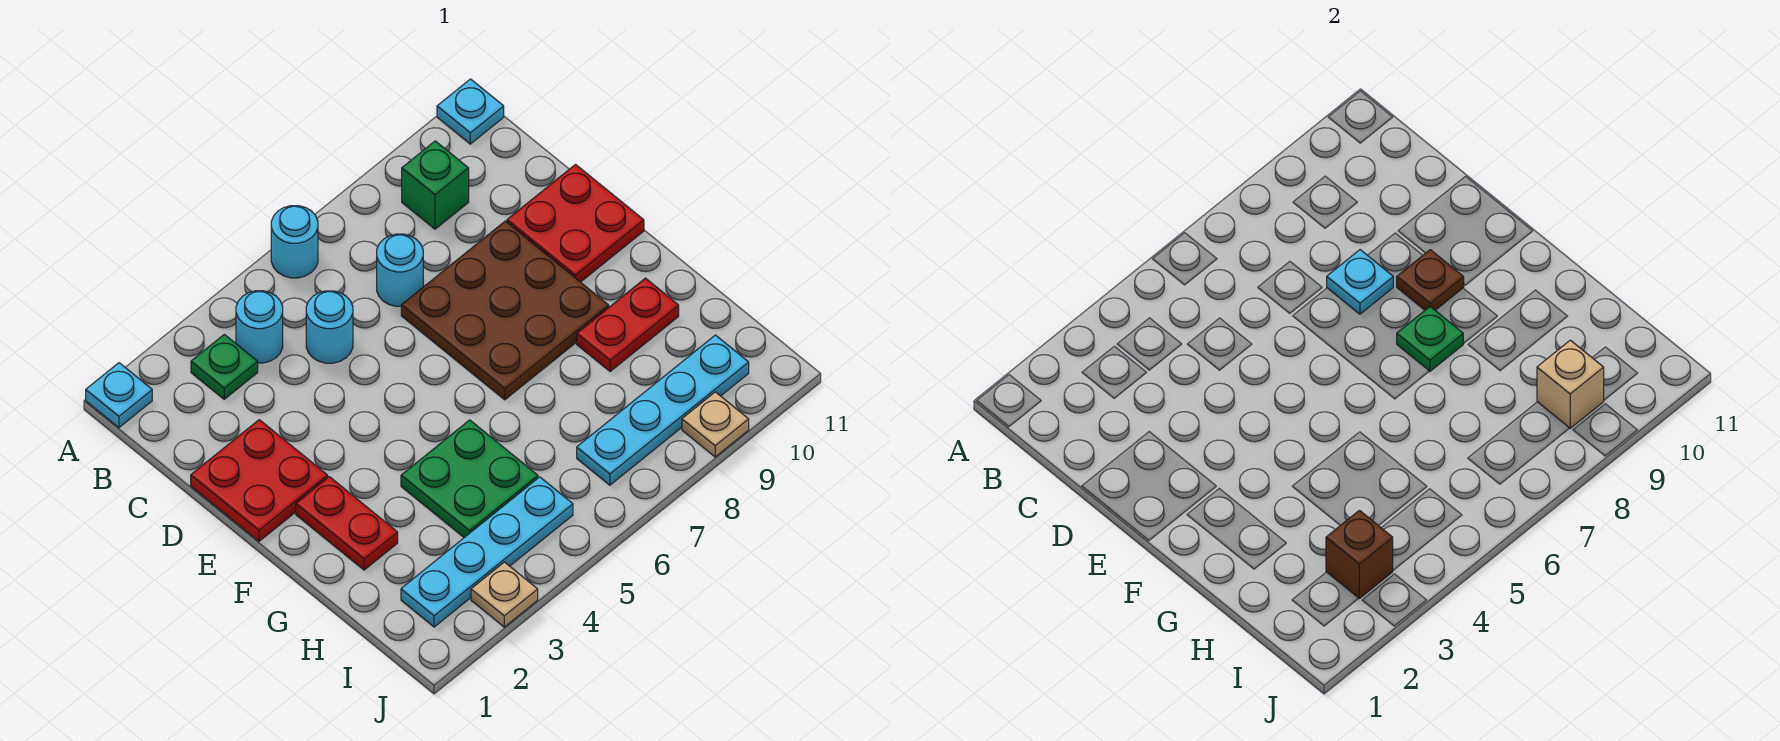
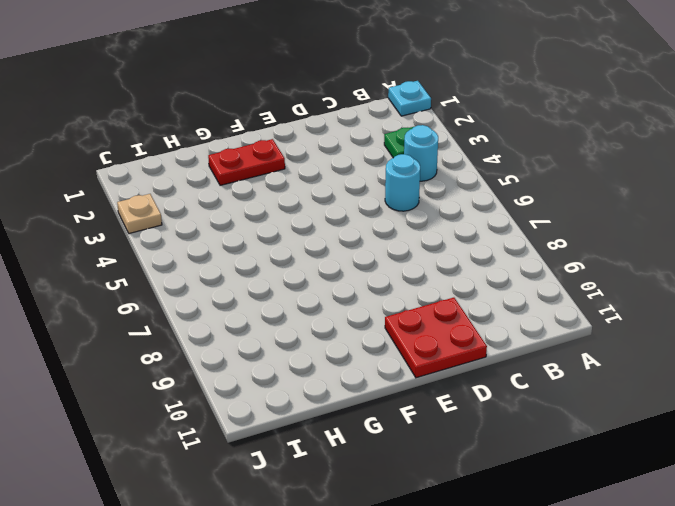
none -> cyan round brick A6 level 1
none -> cyan plate A11 level 1
none -> green brick B9 level 1

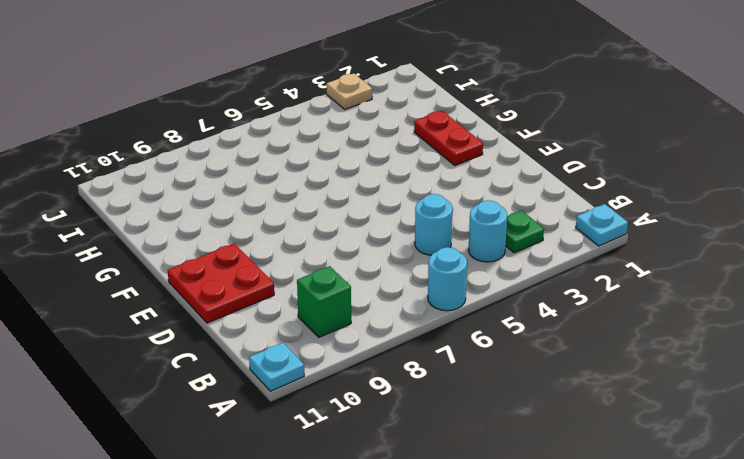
none -> cyan round brick C7 level 1
none -> red plate D1:E2 level 1
none -> brown plate D7:F9 level 1

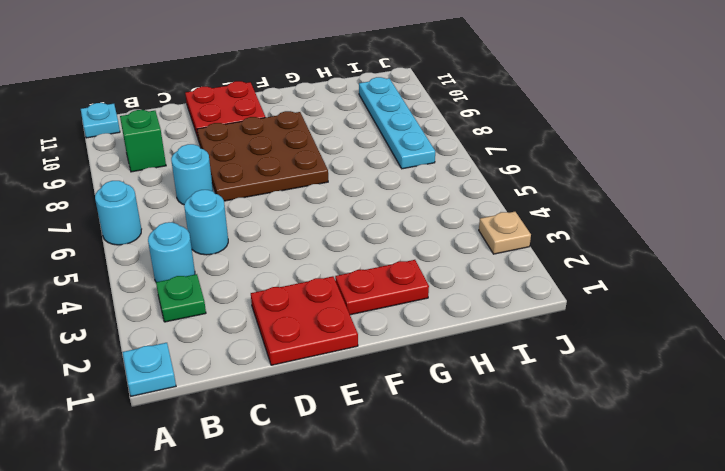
none -> green plate G4:H5 level 1
none -> red plate G9:G10 level 1
none -> cyan plate I2:I5 level 1

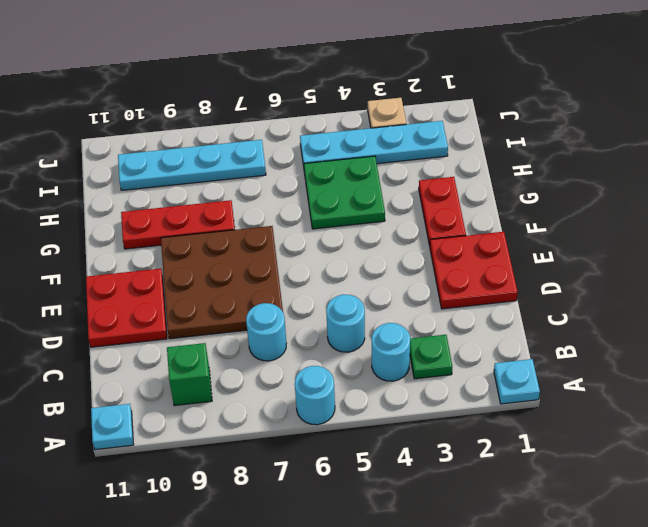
red plate G8:G10 level 1 -> red plate G9:G10 level 1
none -> tan plate J9 level 1
none -> cyan plate D8 level 2
none -> brown plate E9 level 2

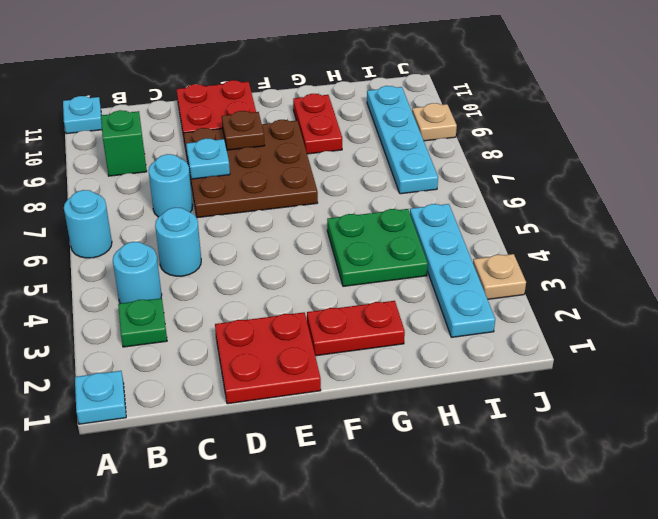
none -> green plate F8 level 2
none -> brown brick I3 level 2
none -> tan brick I9 level 2

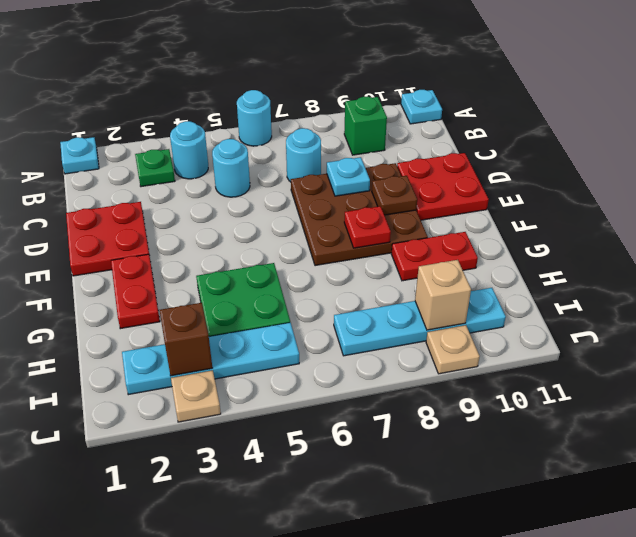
red plate F8 level 2 -> green plate F8 level 2

